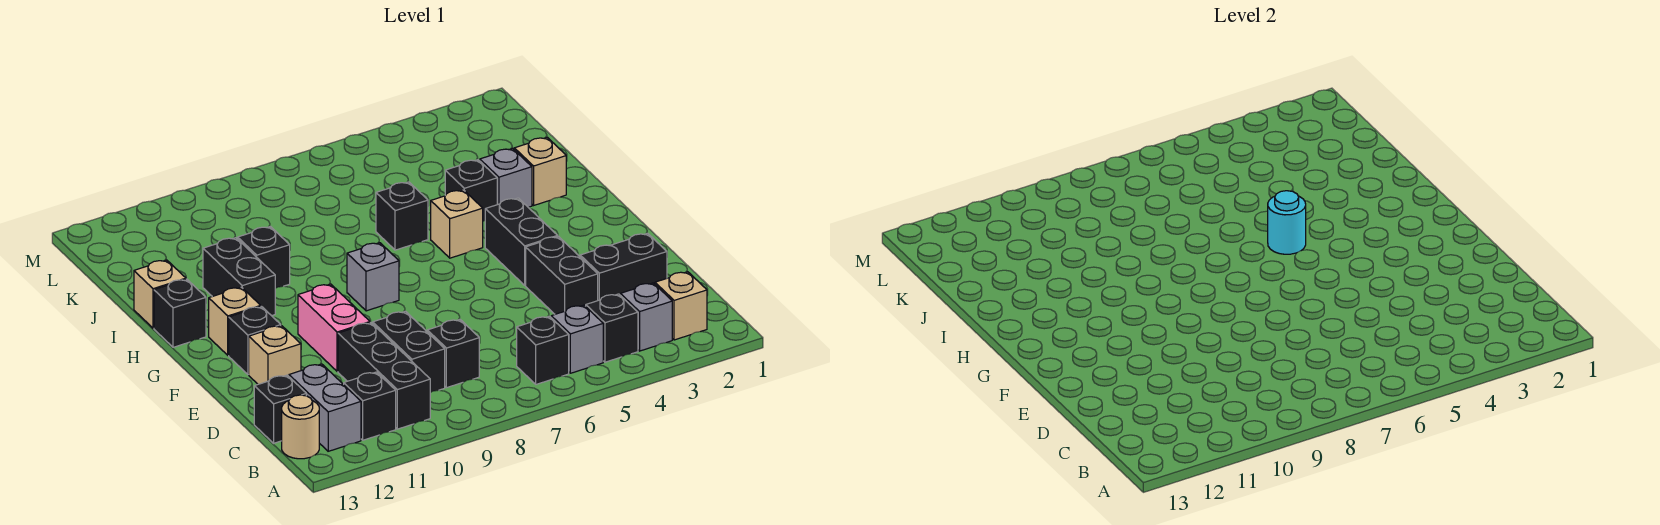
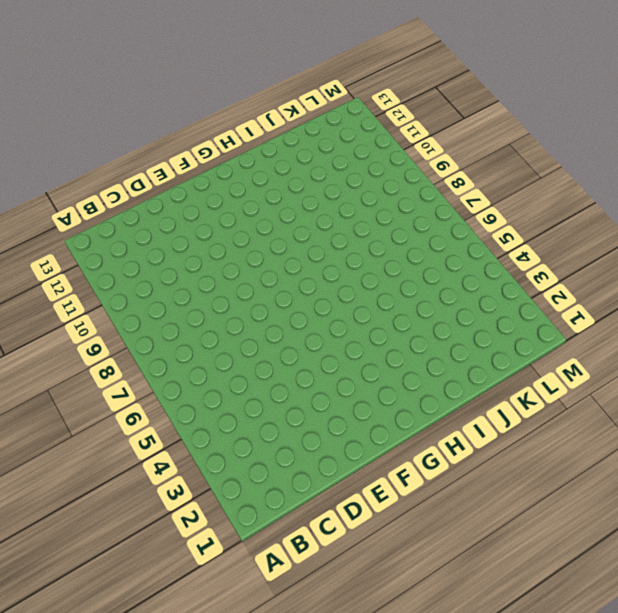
none -> tan brick B2 level 1
none -> grey brick B3 level 1
none -> black brick B4 level 1
none -> grey brick B5 level 1

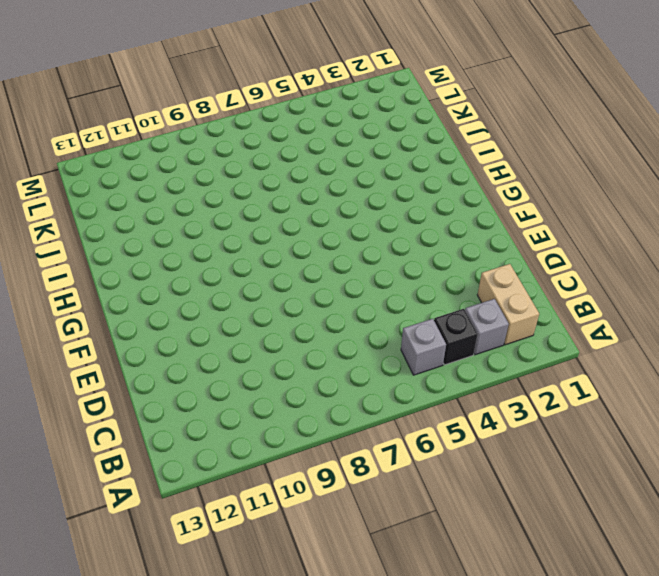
tan brick B2:C2 level 1 -> tan brick B2 level 1
none -> black brick B6 level 1
none -> black brick B10:D10 level 1
none -> black brick B11 level 1
none -> grey brick B12:C12 level 1

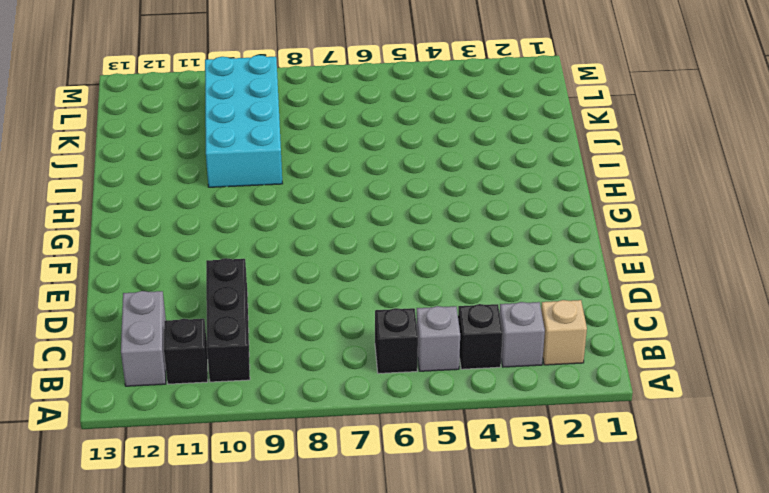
cyan brick I9:L10 level 1 -> black brick I10 level 1
none -> tan round brick B13 level 1
none -> black brick C8 level 1
none -> black brick C9:D9 level 1
none -> black brick C13 level 1

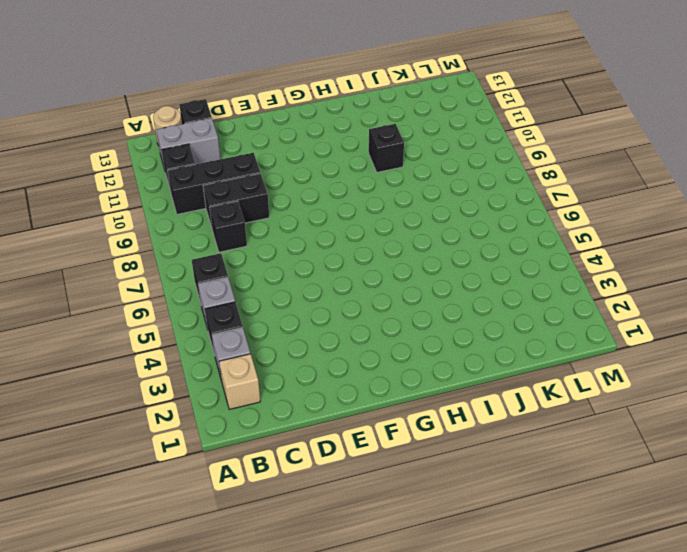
none -> black brick D2:D3 level 1
none -> black brick D4:E4 level 1
none -> pink brick E10:F10 level 1
none -> tan brick E12 level 1

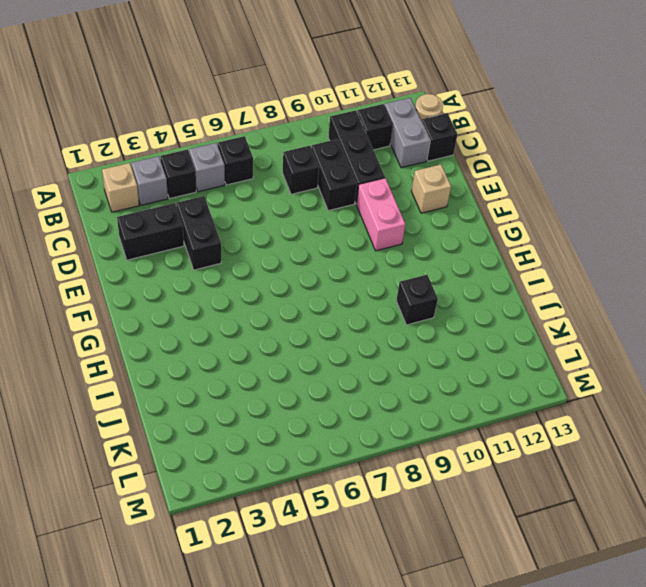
none -> black brick F4:G4 level 1
none -> black brick F12 level 1
none -> grey brick G8 level 1
none -> tan brick G12 level 1

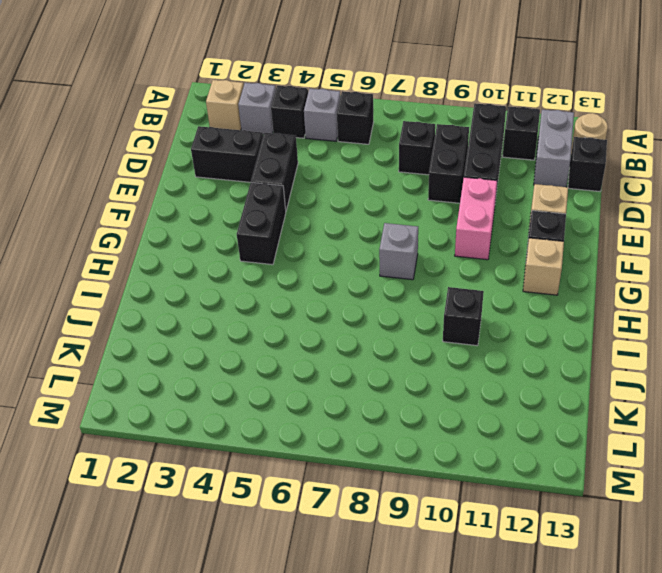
none -> tan brick H5 level 1
none -> black brick H11:I11 level 1
none -> black brick H13 level 1
none -> tan brick I2 level 1

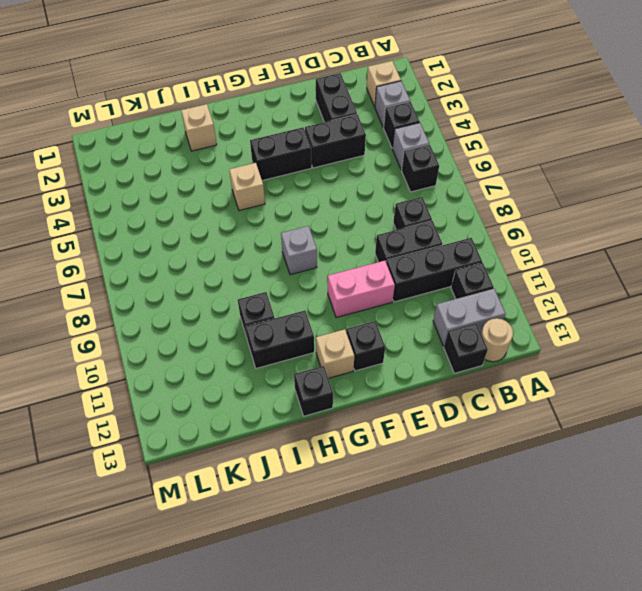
none -> tan brick E12 level 1
none -> grey brick I3 level 1
none -> black brick I4 level 1
none -> black brick I6 level 1

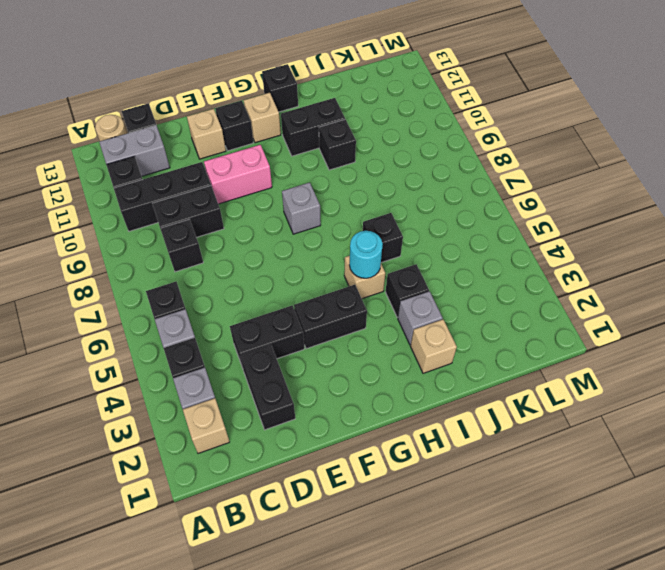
none -> tan brick I13 level 1

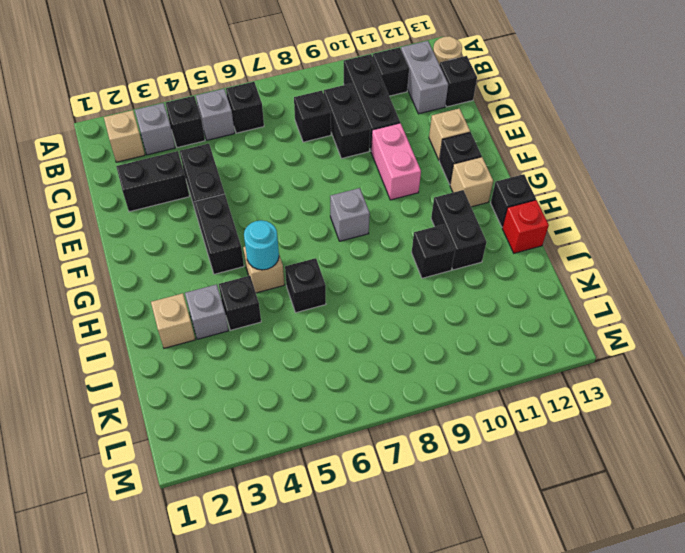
red brick I13 level 1 -> tan brick I13 level 1

